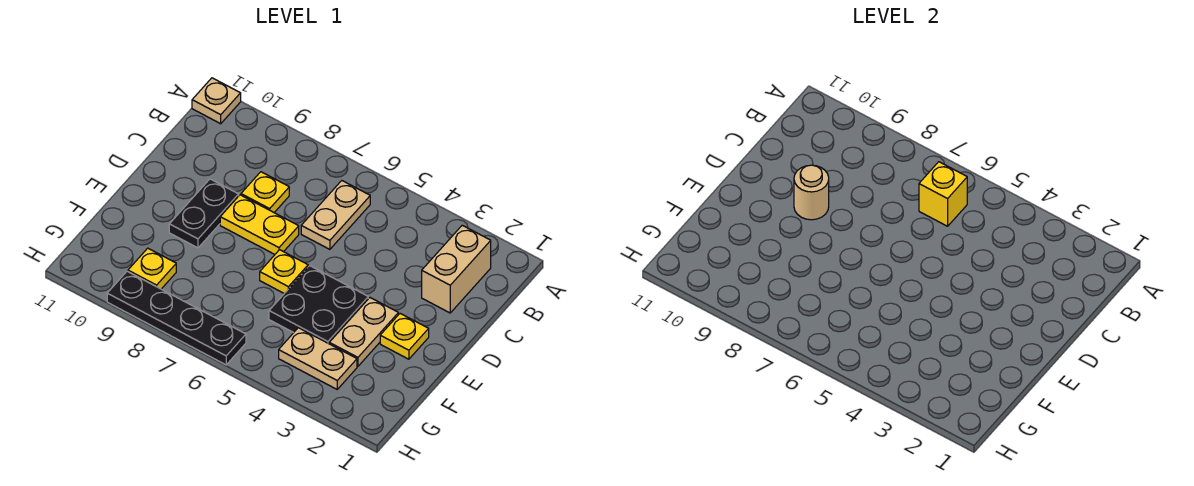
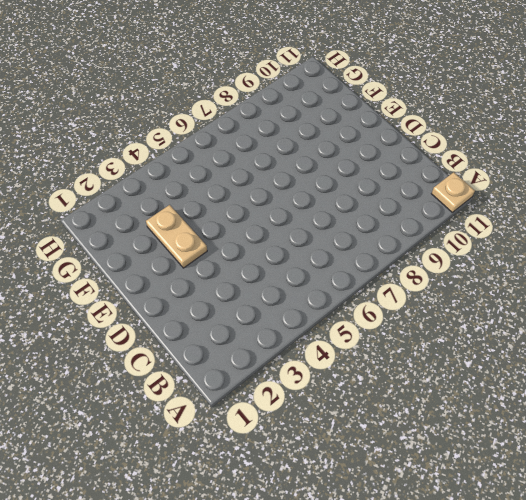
none -> tan brick B2:C2 level 1
none -> tan plate B6:C6 level 1
none -> yellow plate C8 level 1

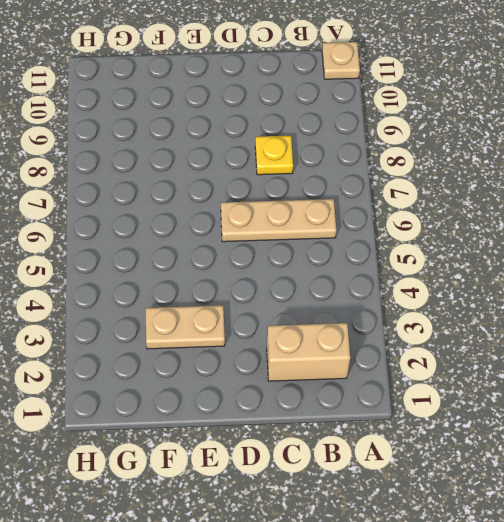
tan plate B6:D6 level 1 -> tan plate B6:C6 level 1
none -> yellow plate D7:D8 level 1
none -> black plate D9:E9 level 1
none -> yellow plate E2 level 1

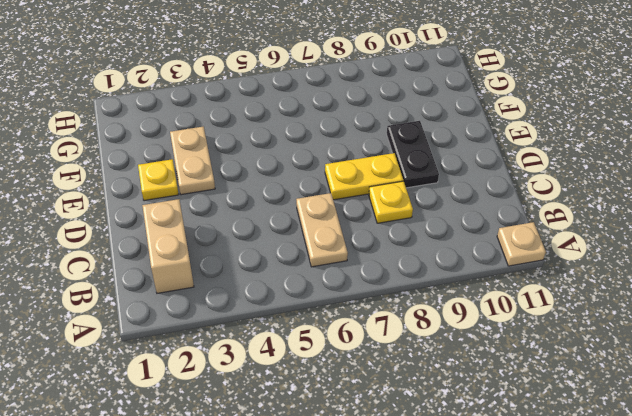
none -> black plate E4:F5 level 1
none -> yellow plate E6 level 1
none -> tan plate G3:G4 level 1

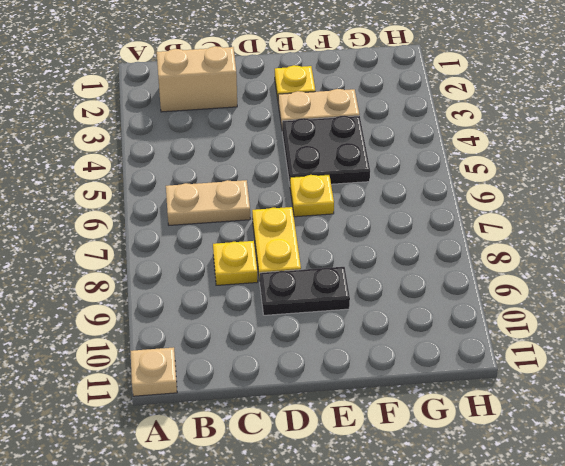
none -> tan plate G3:G4 level 1
none -> yellow plate G9 level 1
none -> black plate H6:H9 level 1

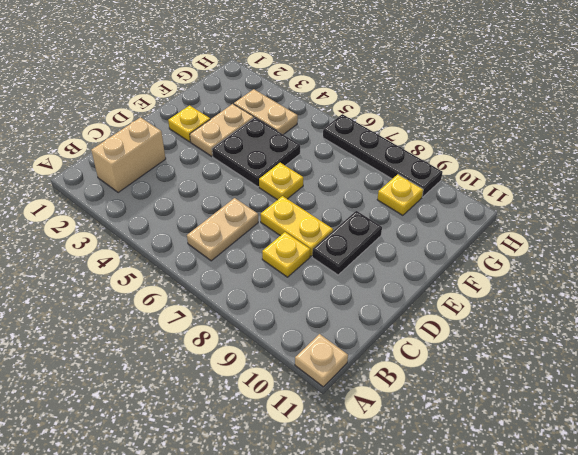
none -> yellow brick B6 level 2
none -> tan round brick D9 level 2

